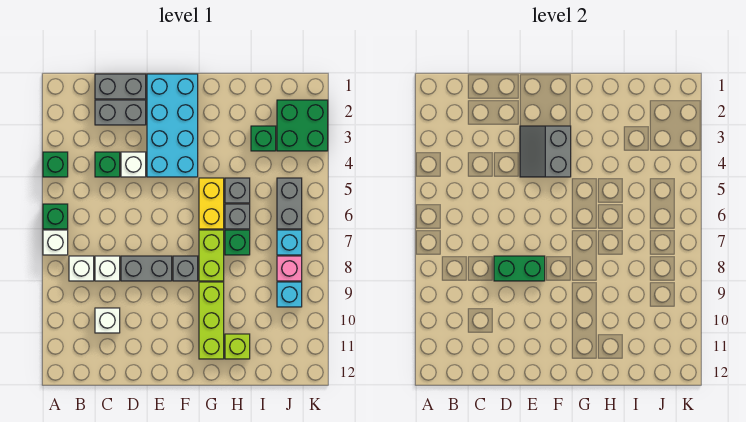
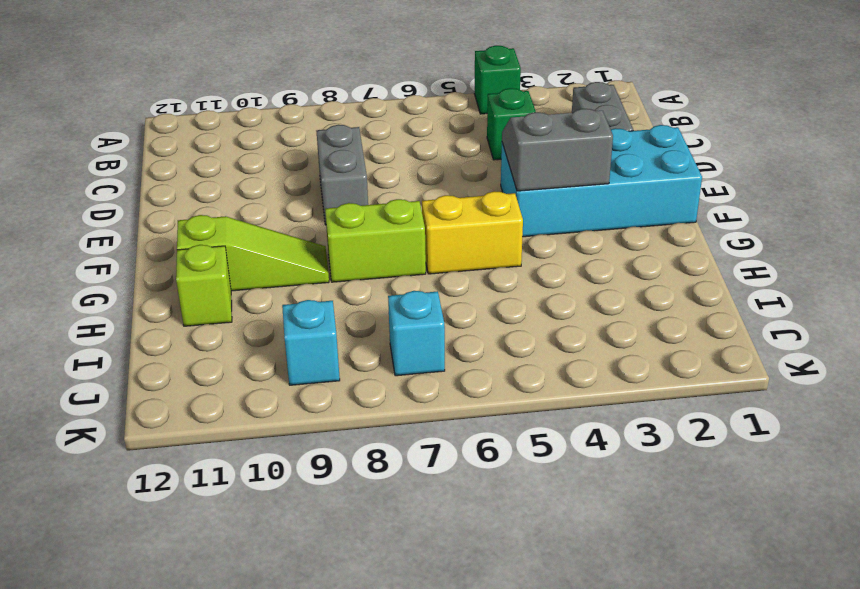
lime slope G9:G11 level 1 top 11 -> lime brick G9:G11 level 1
none -> green brick A6 level 1
none -> white brick A7 level 1
none -> white brick B8 level 1

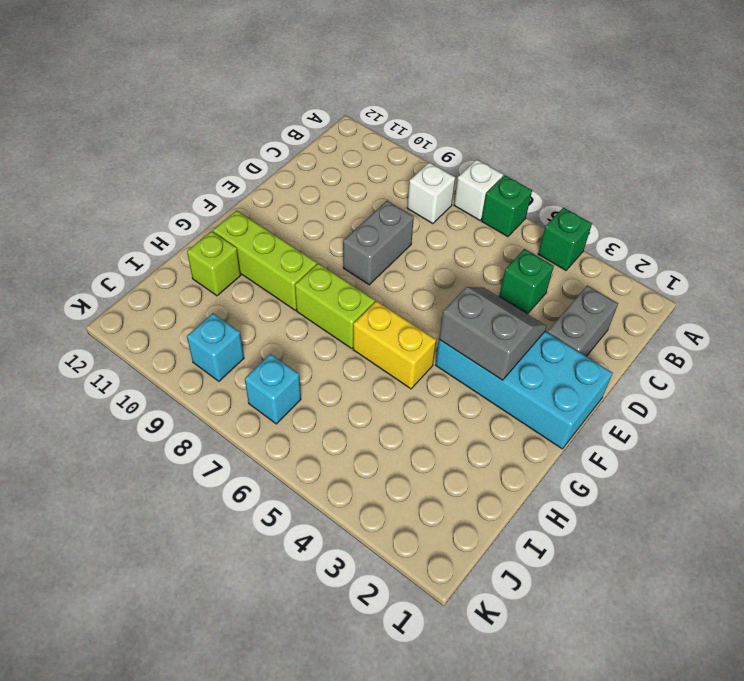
none -> grey brick C1:D1 level 1
none -> white brick C8 level 1
none -> white brick C10 level 1

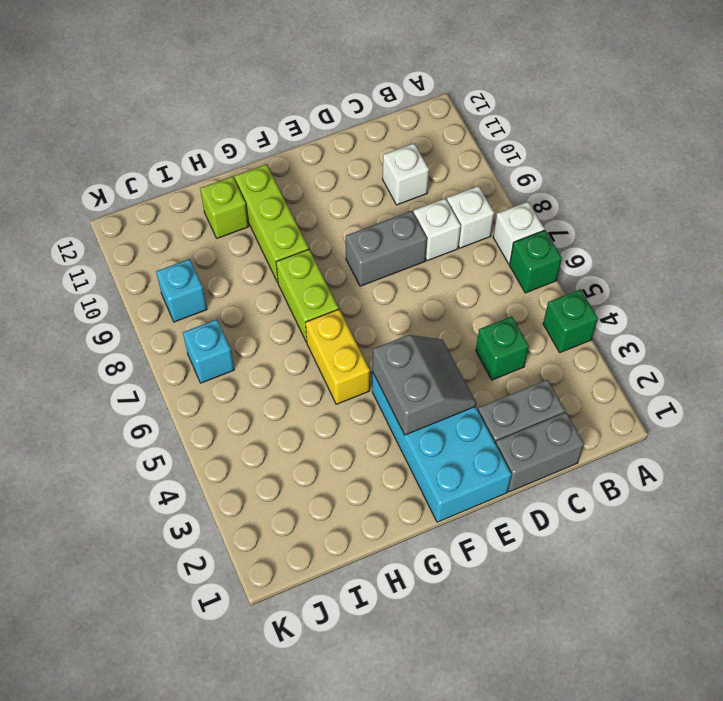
none -> white brick D4 level 1
none -> grey brick F8 level 1
none -> grey brick H5 level 1

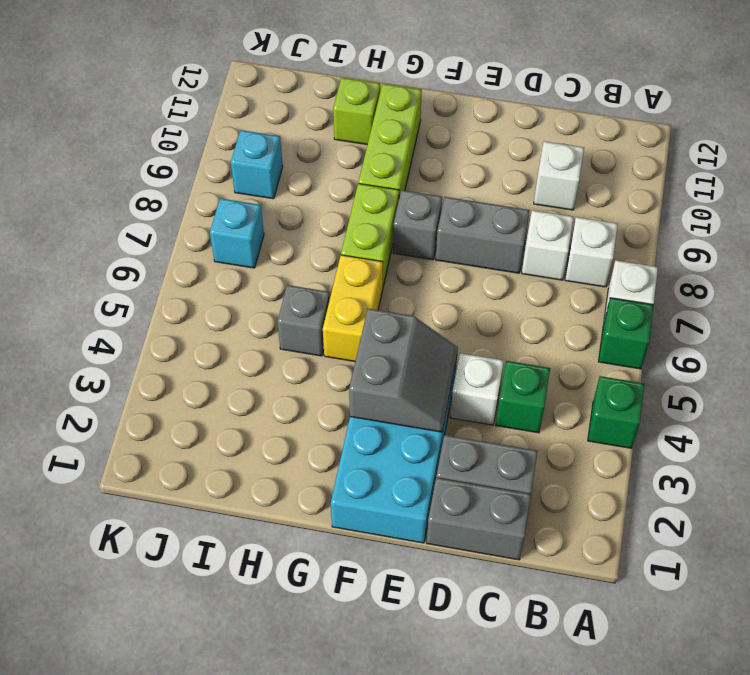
none -> grey brick H6 level 1
none -> green brick H7 level 1
none -> green brick I3 level 1

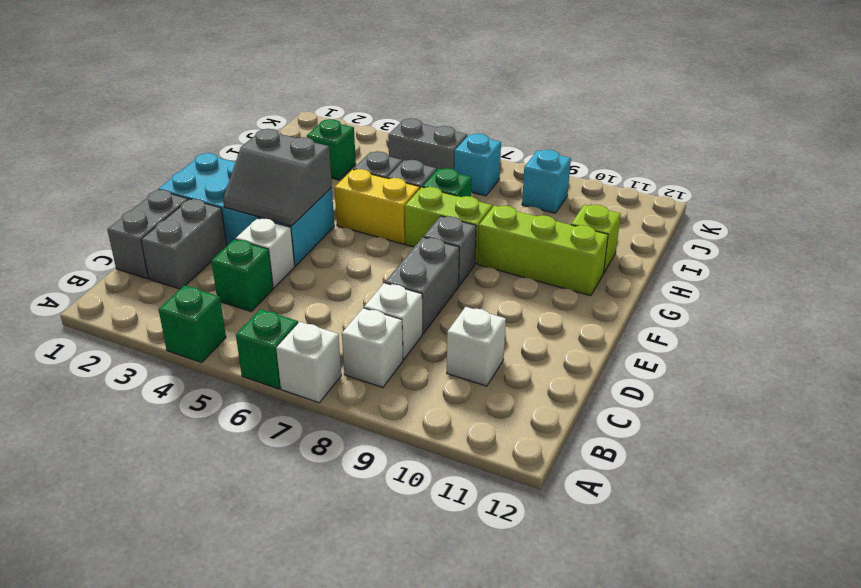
none -> green brick J2:K3 level 1
none -> pink brick J8 level 1
none -> green brick D8:E8 level 2

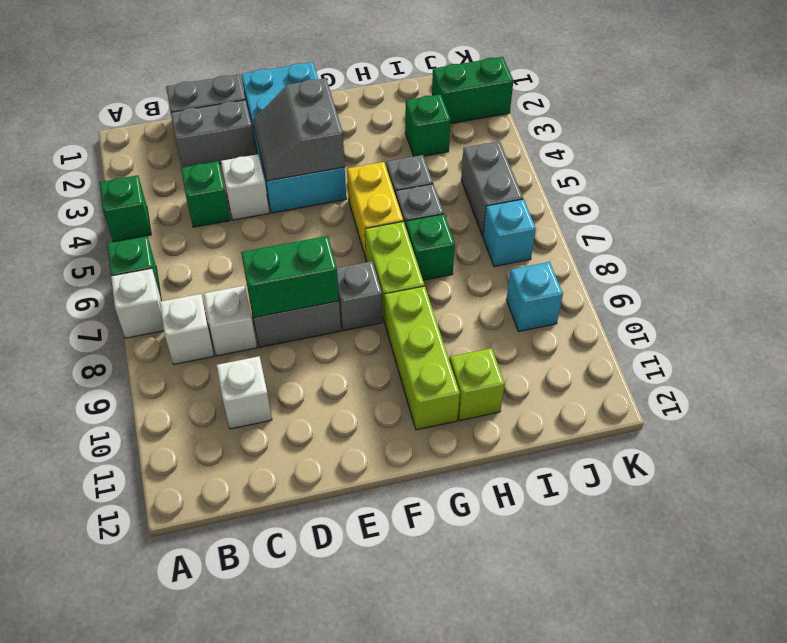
green brick J2:K2 level 1 -> green brick J2:K3 level 1
none -> pink brick J8 level 1

